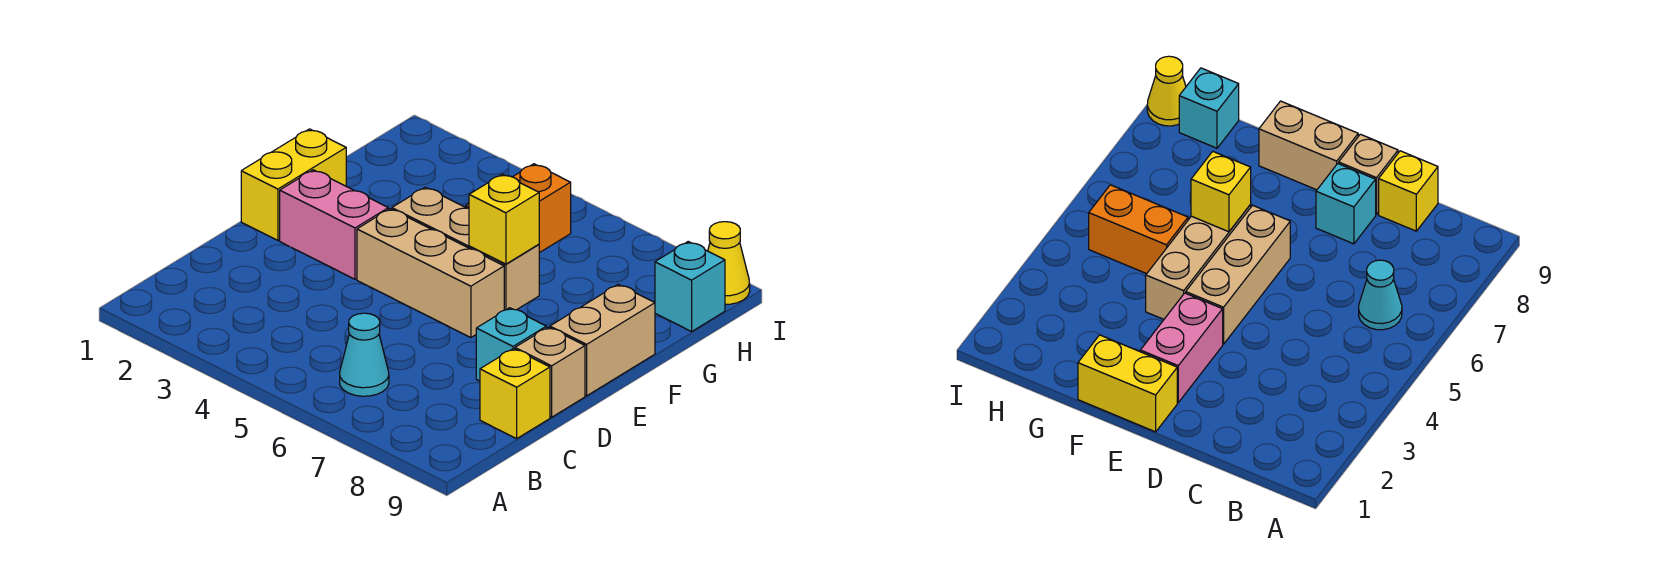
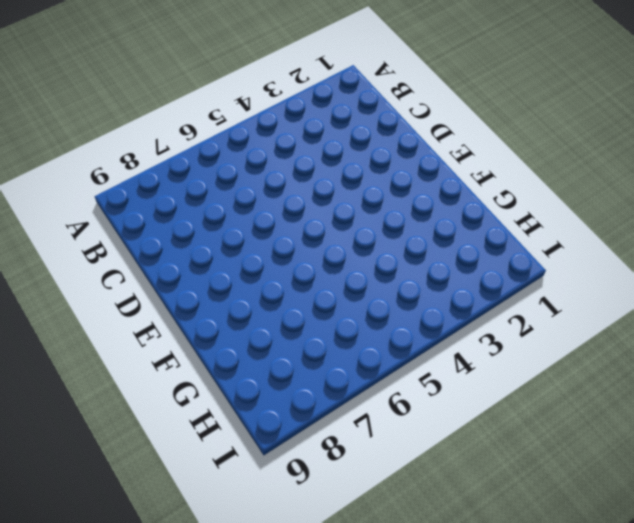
none -> cyan cone B6 level 1
none -> yellow brick C9 level 1
none -> cyan brick D8 level 1

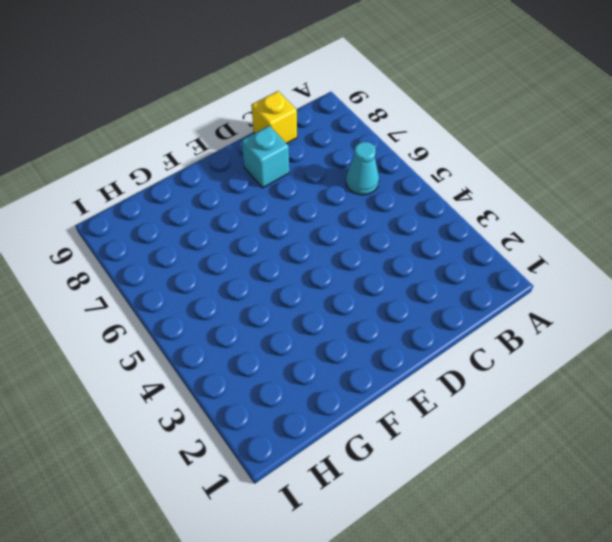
none -> tan brick D9 level 1
none -> yellow brick E1:F1 level 1
none -> pink brick E2:E3 level 1

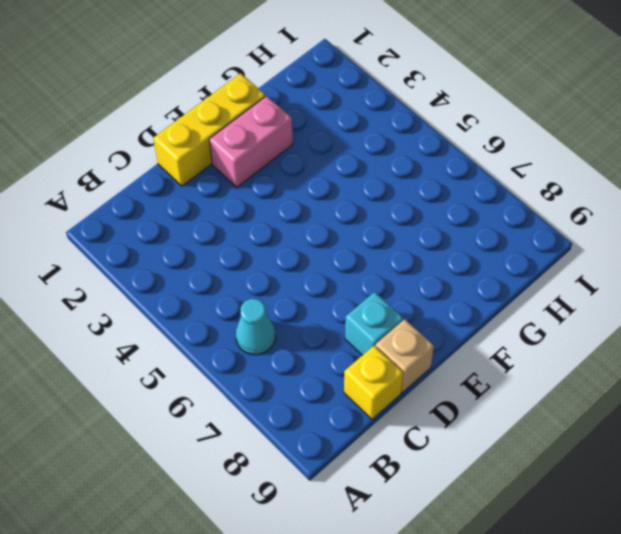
yellow brick D1:F1 level 1 -> yellow brick E1:F1 level 1
pink brick E2:F2 level 1 -> pink brick E2:E3 level 1
none -> tan brick E4:E6 level 1
none -> tan brick E9:F9 level 1
none -> tan brick F4:F6 level 1

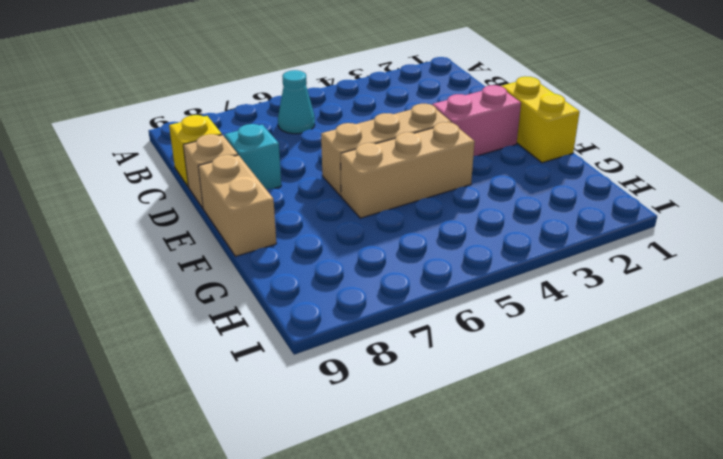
none -> orange brick G5:H5 level 1
none -> cyan brick H9 level 1
none -> yellow cone I9 level 1

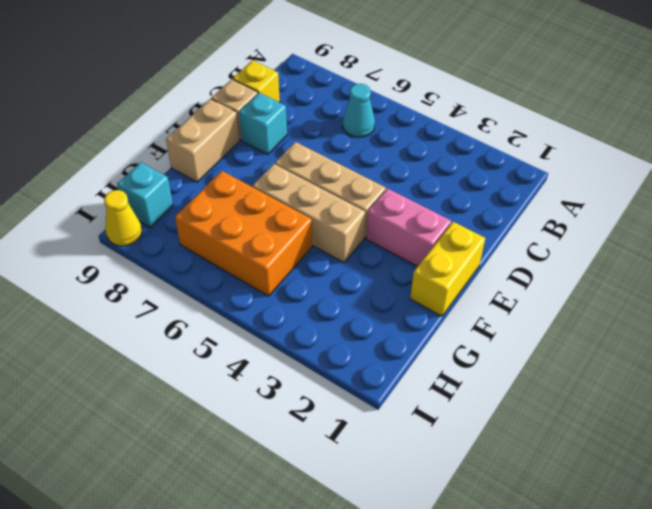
orange brick G5:H7 level 1 -> orange brick G5:H5 level 1
none -> yellow brick F6 level 2

